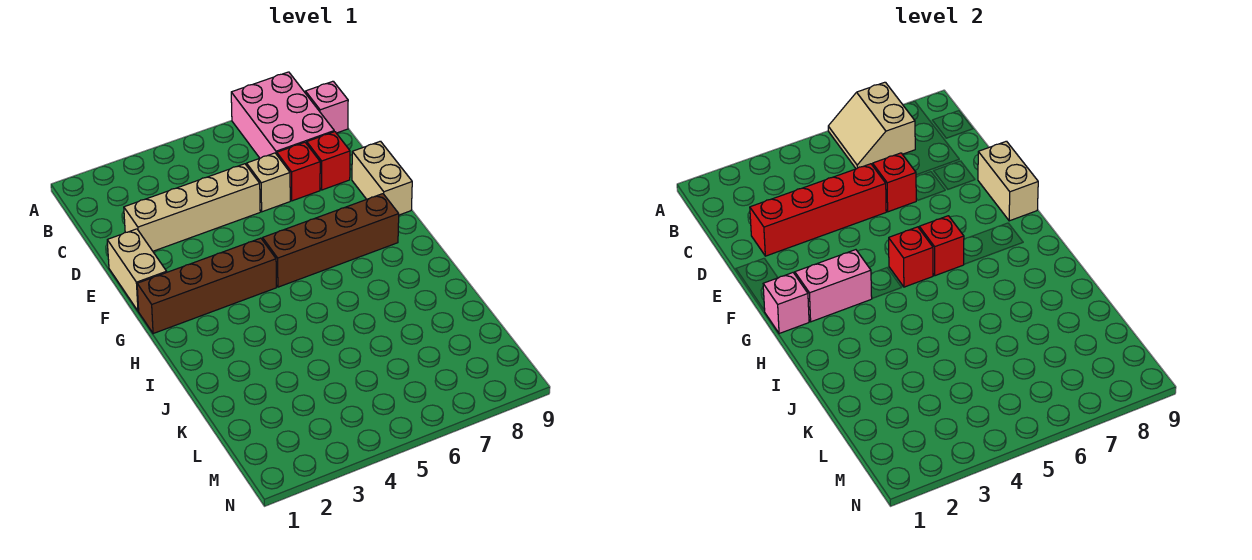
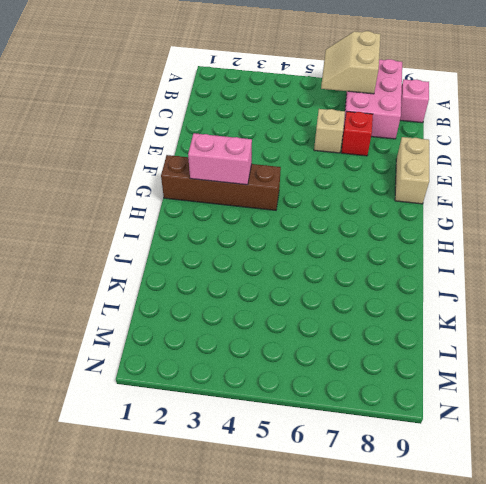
none -> tan brick D2:D5 level 1
none -> red brick D8 level 1
none -> tan brick E1:F1 level 1

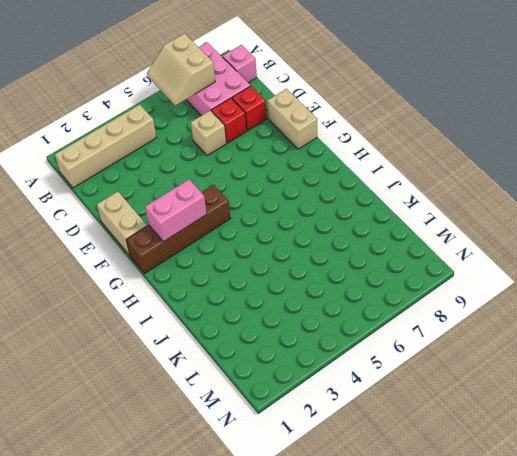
tan brick B1:B4 level 1 -> tan brick D2:D5 level 1
none -> brown brick G5:G8 level 1
none -> red brick D2:D5 level 2
none -> red brick D6 level 2

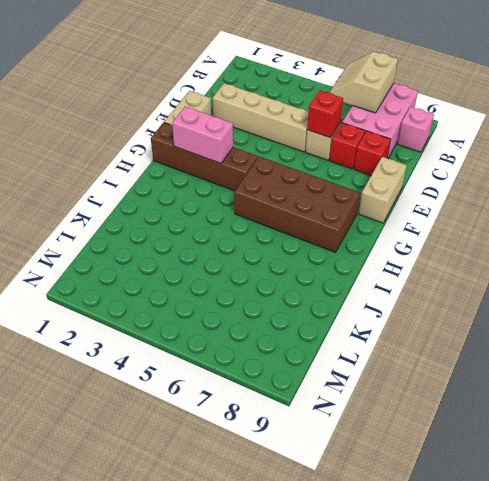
brown brick G5:H8 level 1 -> brown brick G5:G8 level 1
none -> red brick D2:D5 level 2
none -> tan brick E9:F9 level 2
none -> pink brick G1 level 2

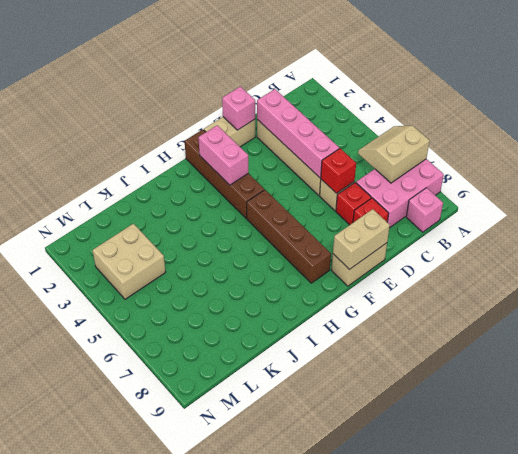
pink brick D2:D5 level 2 -> red brick D2:D5 level 2
pink brick E1 level 2 -> pink brick G1 level 2
tan brick L3:M4 level 1 -> none
none -> red brick G5 level 2
none -> red brick G6 level 2

